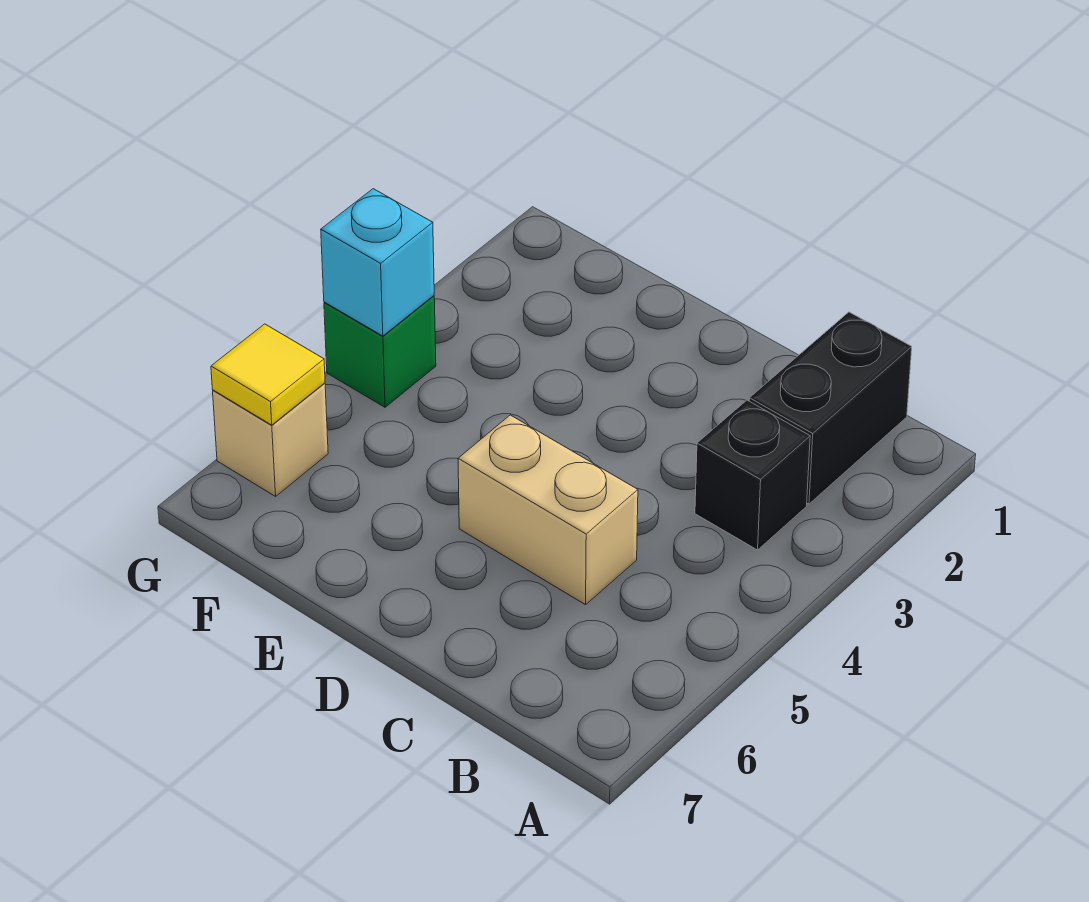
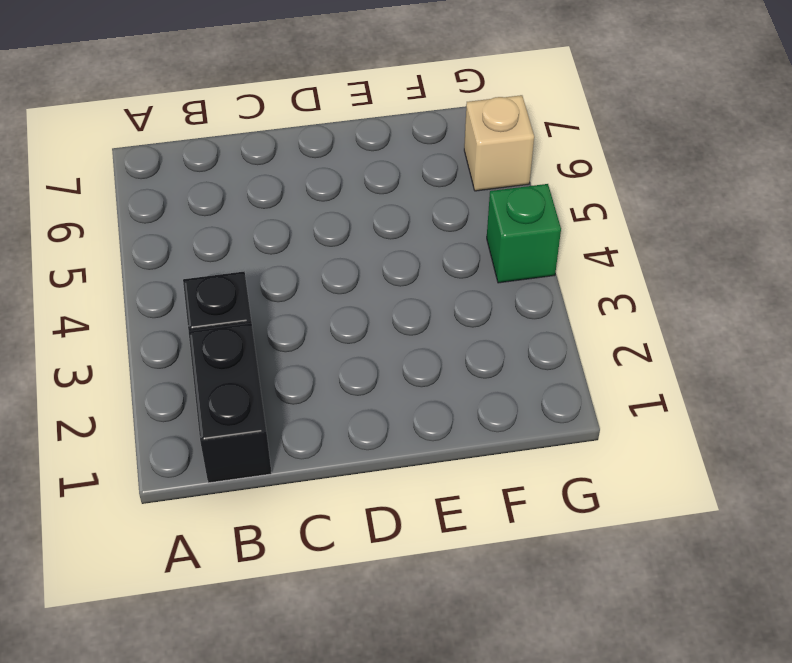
none -> tan brick C5:D5 level 1
none -> cyan brick G4 level 2

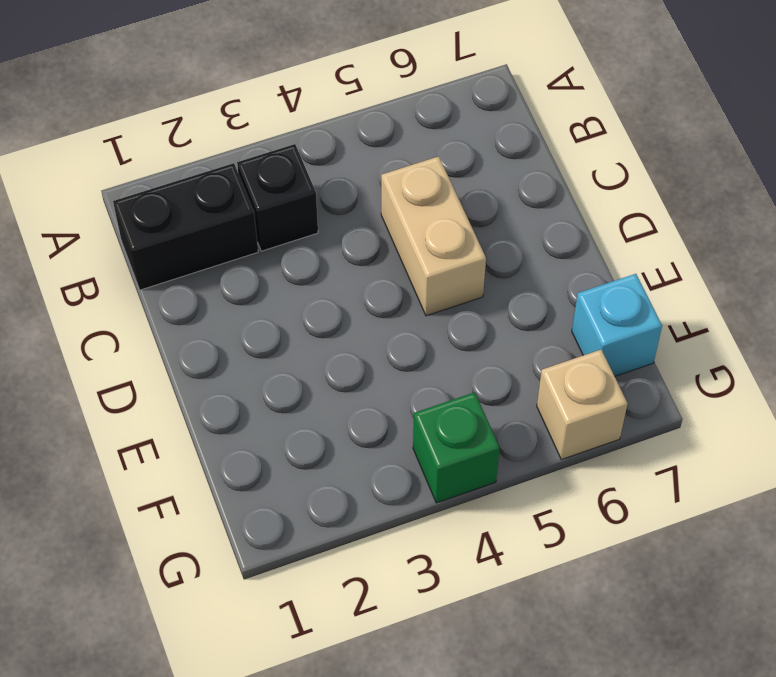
cyan brick F7 level 1 -> cyan brick G4 level 2
none -> yellow tile G6 level 2

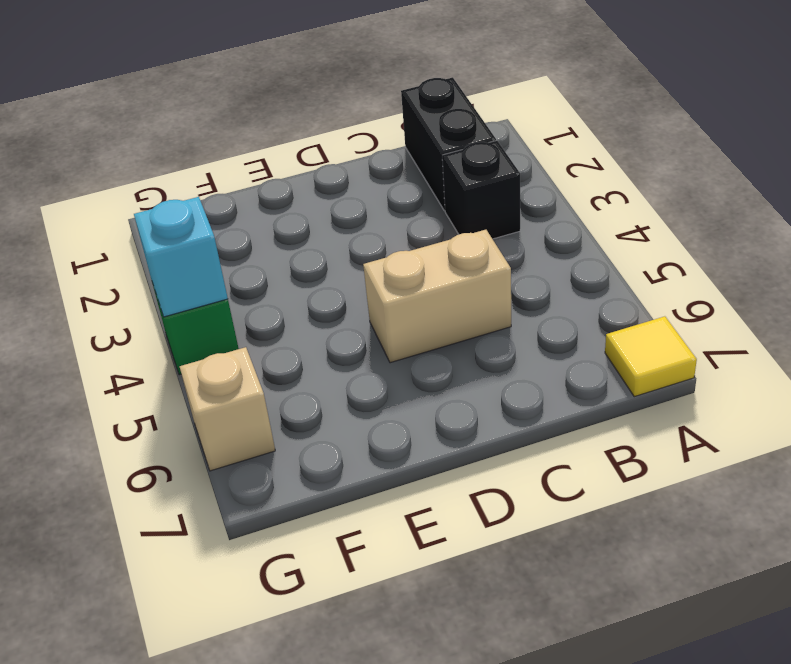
yellow tile A7 level 1 -> yellow tile G6 level 2

